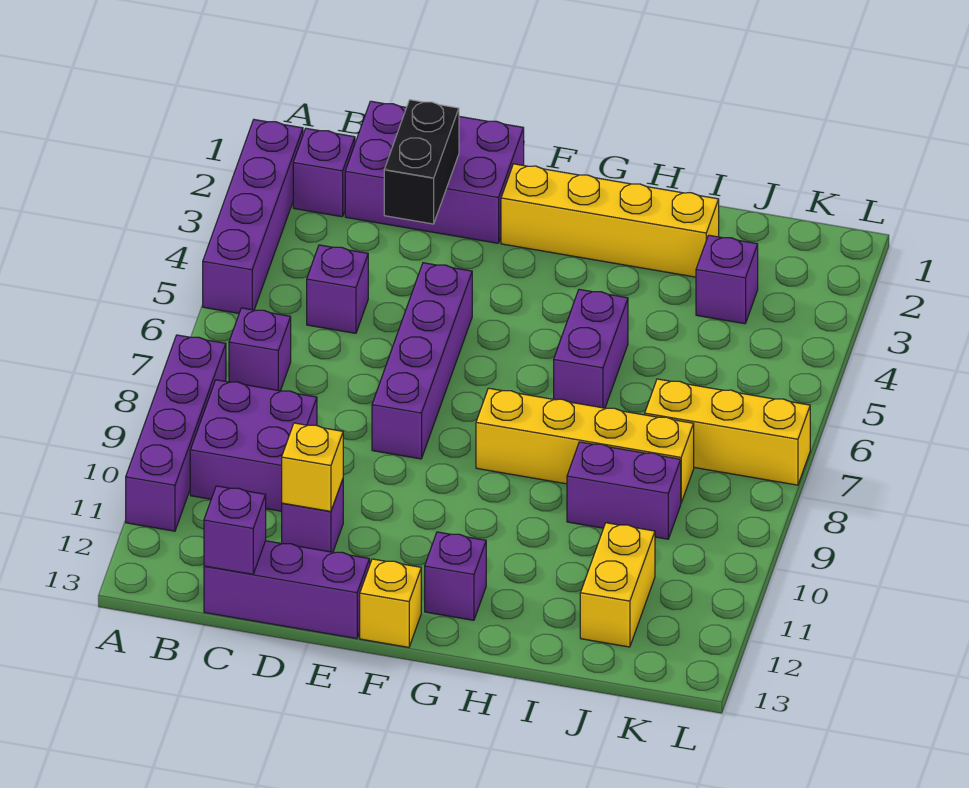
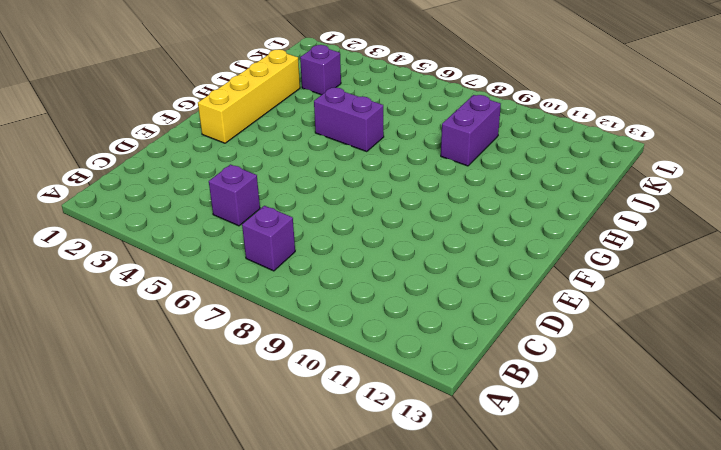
none -> purple brick A2:A5 level 1
none -> purple brick A8:A11 level 1
none -> purple brick B2 level 1

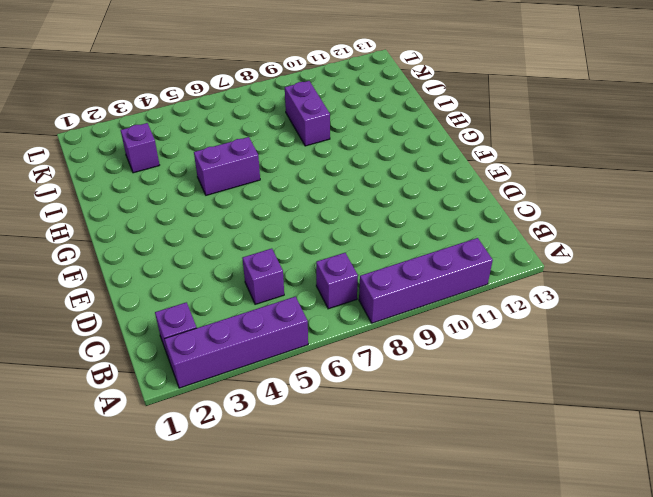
none -> purple brick B9:C10 level 1
none -> purple brick C1:E2 level 1
none -> purple brick C13:E13 level 1

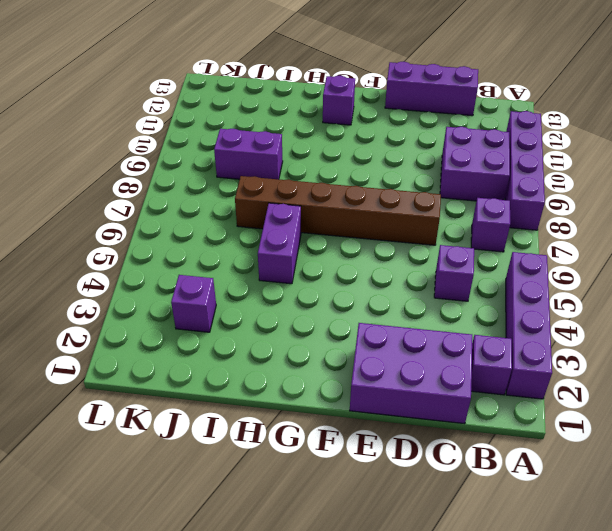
brown brick D7:I7 level 1 -> purple brick E5:E8 level 1
none -> purple brick D11 level 1
none -> yellow brick F2:I2 level 1
none -> yellow brick F13 level 1

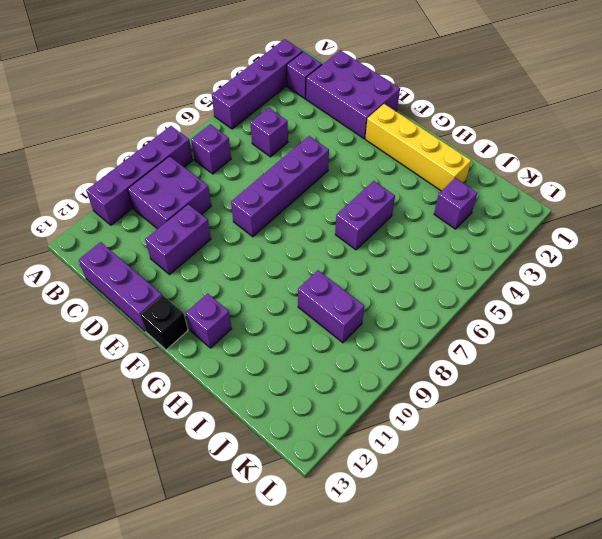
purple brick D10:D11 level 1 -> purple brick D11 level 1
black brick F13 level 1 -> yellow brick F13 level 1
none -> yellow brick G8:J8 level 1
none -> yellow brick J7:L7 level 1
none -> yellow brick J11:J12 level 1

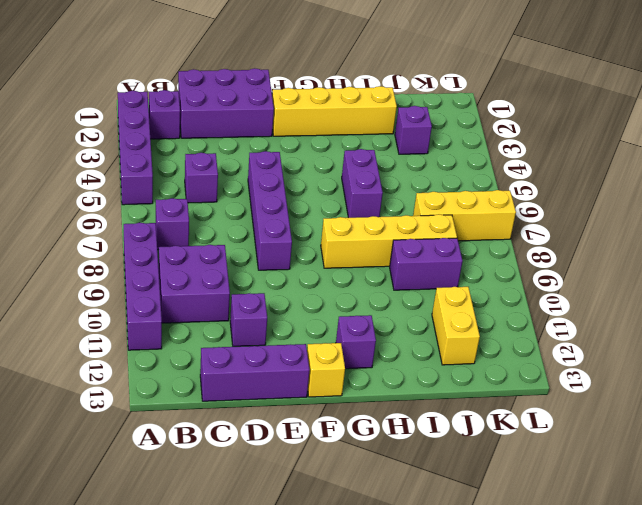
none -> purple brick C13 level 2
none -> black brick D2:D3 level 2
none -> yellow brick D11 level 2

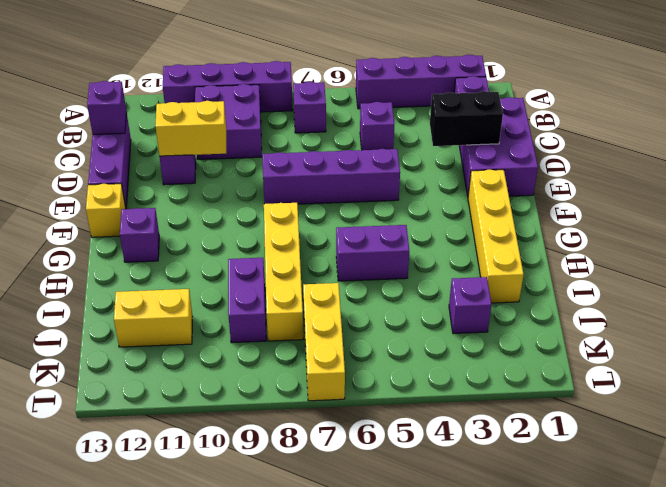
yellow brick D10:D11 level 2 -> yellow brick D11 level 2

